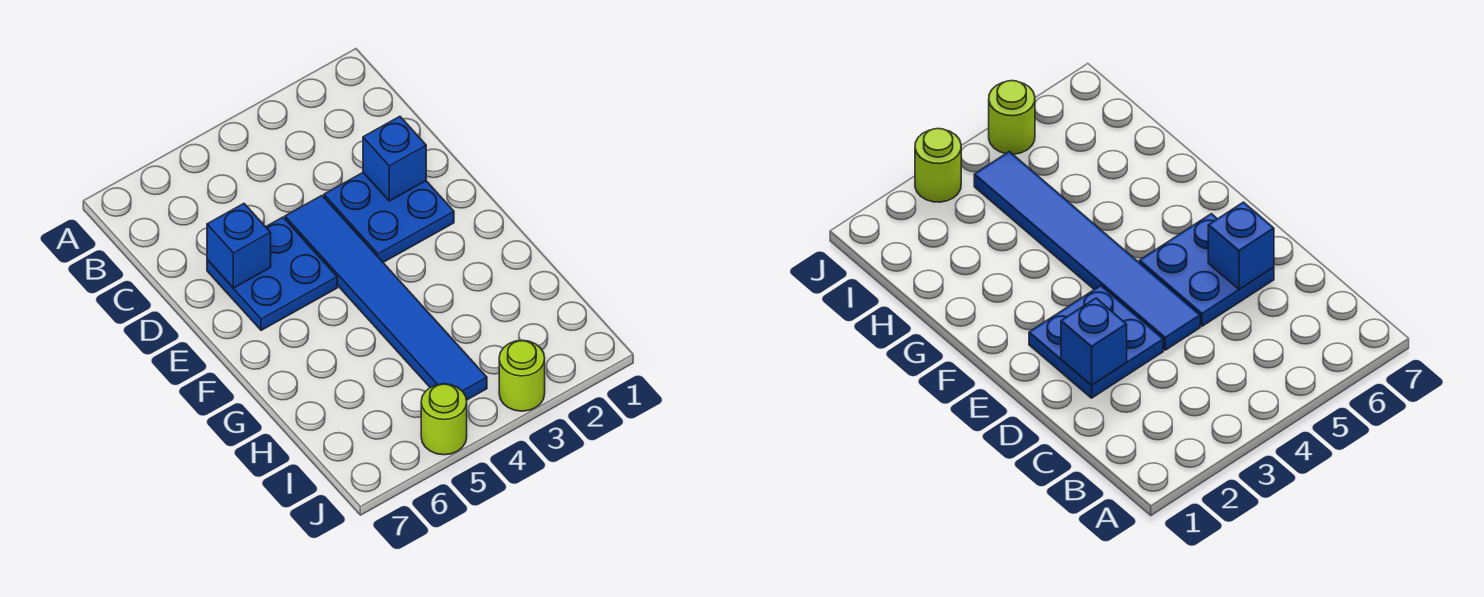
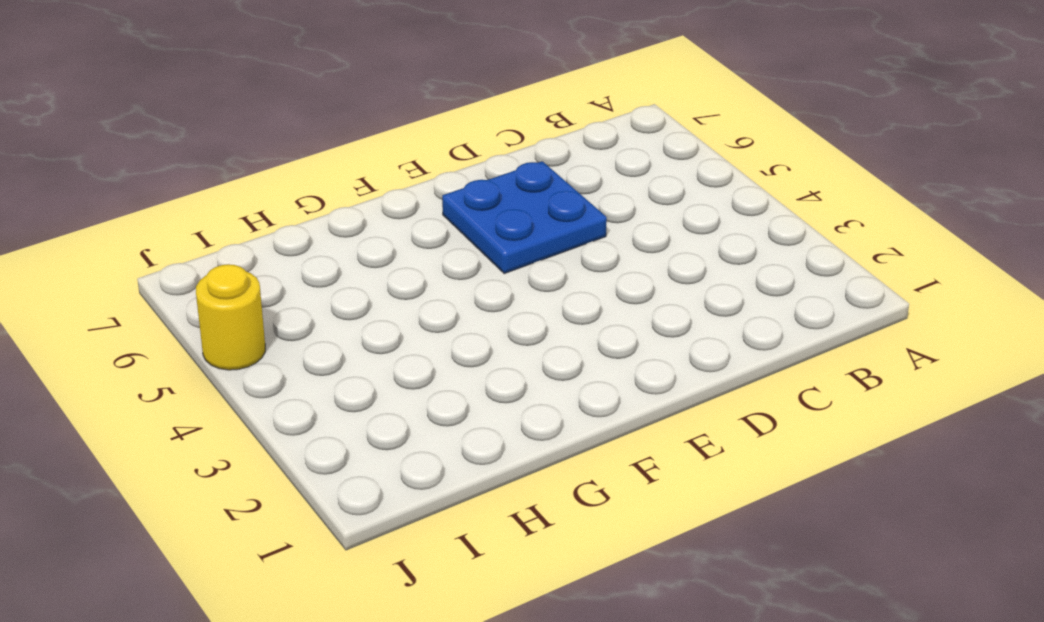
yellow round brick J5 level 1 -> lime round brick J5 level 1
none -> blue plate D2:E3 level 1
none -> blue tile D4:I4 level 1

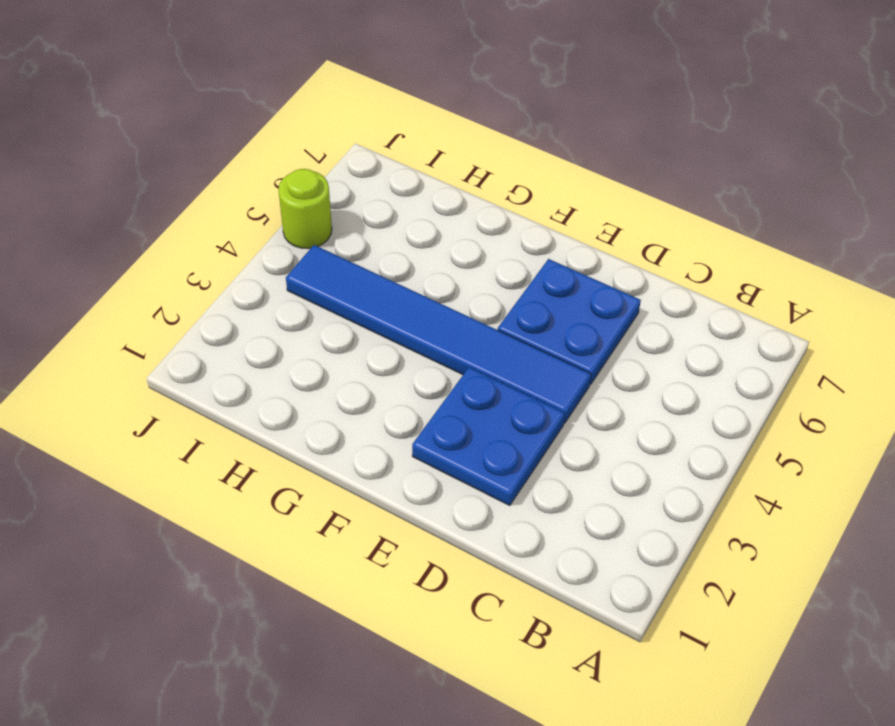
none -> lime round brick J3 level 1
none -> blue brick D2 level 2

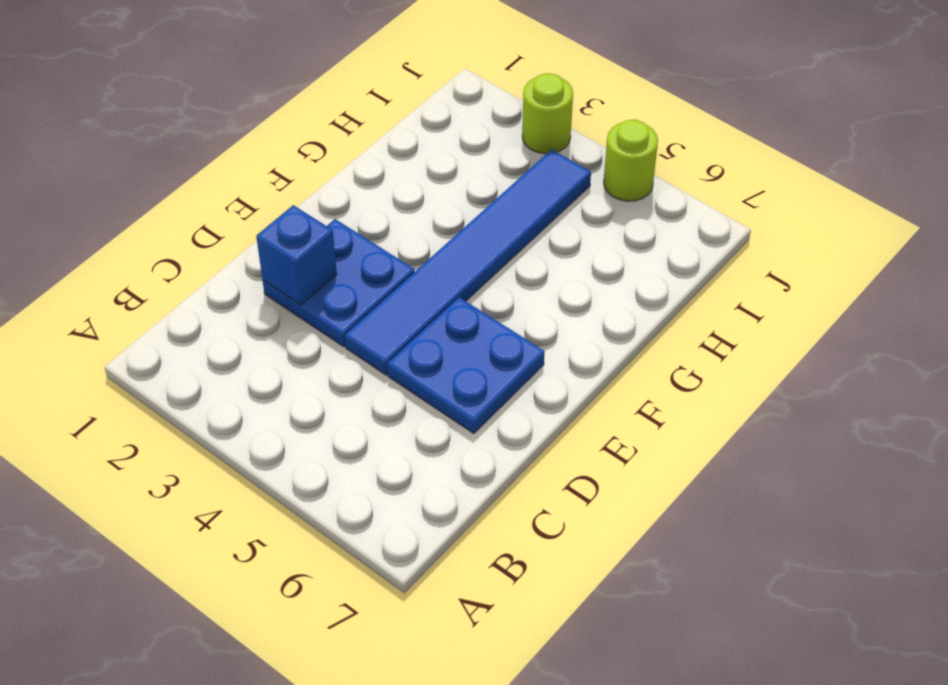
none -> blue brick D6 level 2

